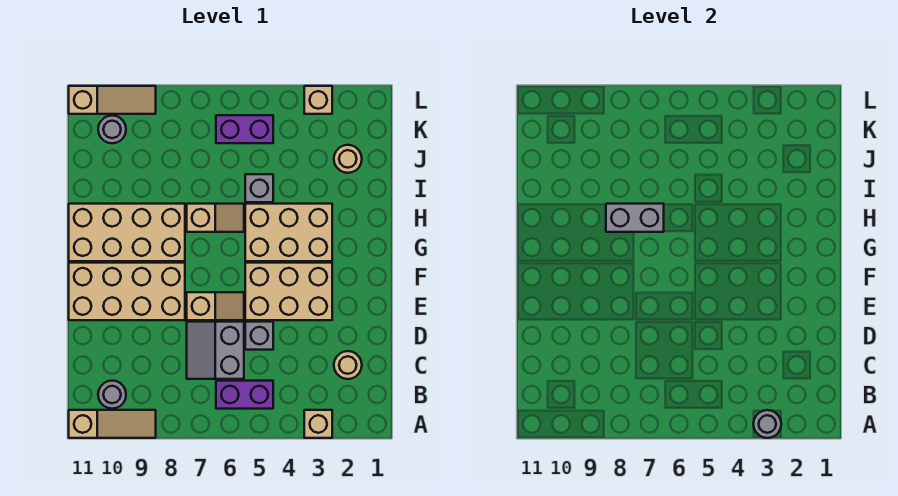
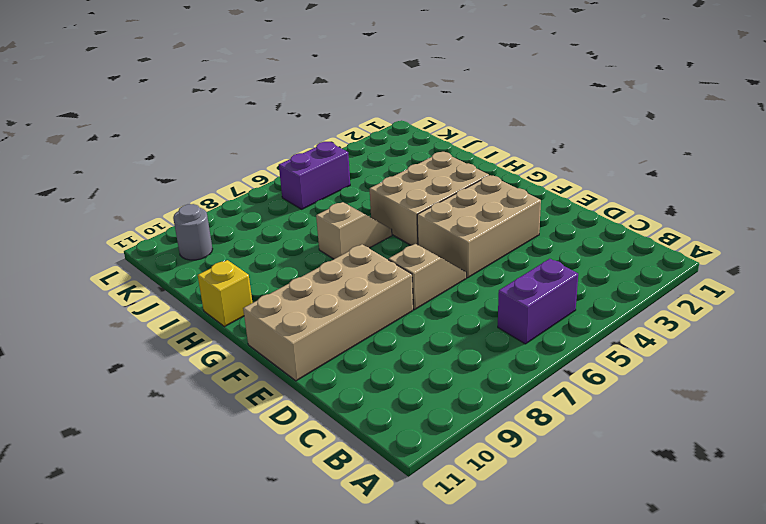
yellow brick H11 level 1 -> tan brick G8:H11 level 1
none -> tan brick A3 level 1
none -> tan slope A9:A11 level 1 top 11
none -> grey round brick B10 level 1

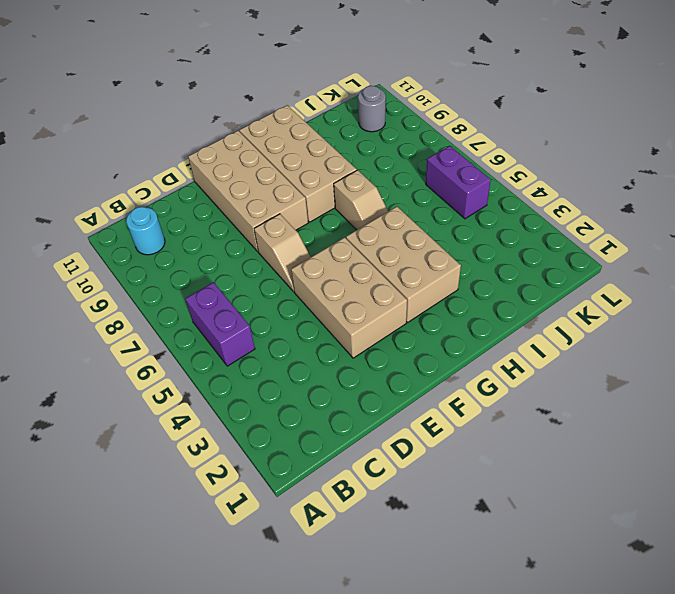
cyan round brick B10 level 1 -> grey round brick B10 level 1
none -> tan brick A3 level 1
none -> tan slope A9:A11 level 1 top 11
none -> tan round brick C2 level 1

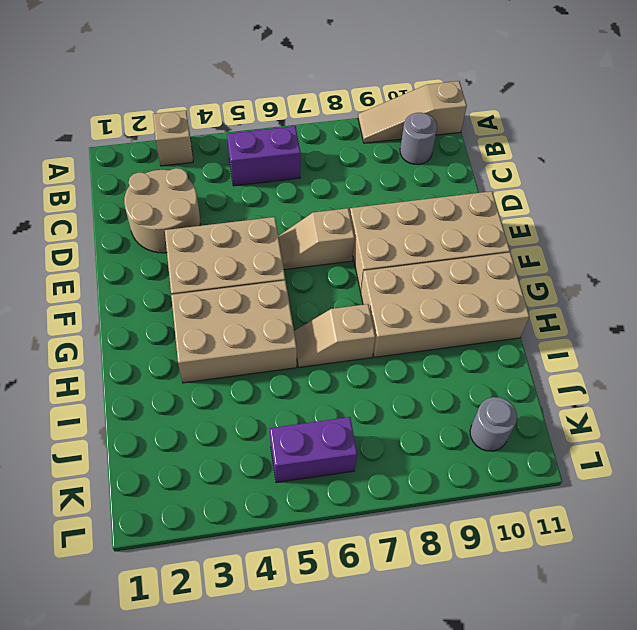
tan round brick C2:D3 level 1 -> tan round brick C2 level 1
none -> grey slope C6:D7 level 1 top 6
none -> grey brick D5 level 1
none -> grey brick I5 level 1

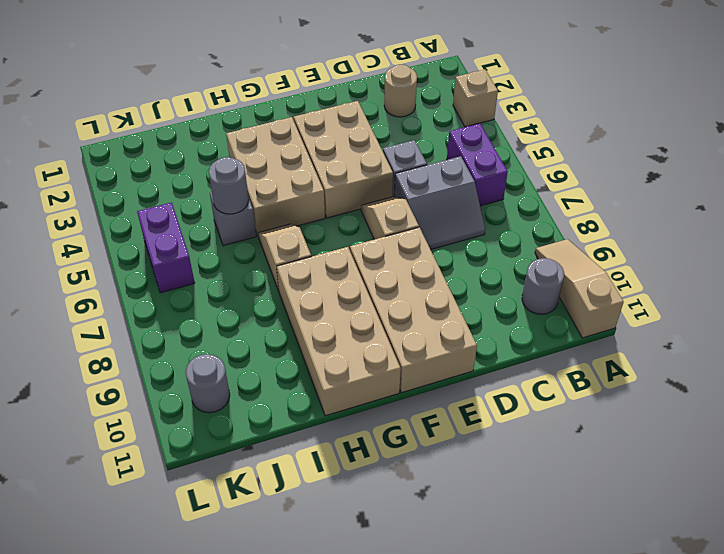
grey round brick I5 level 2 -> grey round brick A3 level 2
none -> tan round brick J2 level 1
none -> tan brick L3 level 1
none -> tan slope L9:L11 level 1 top 11

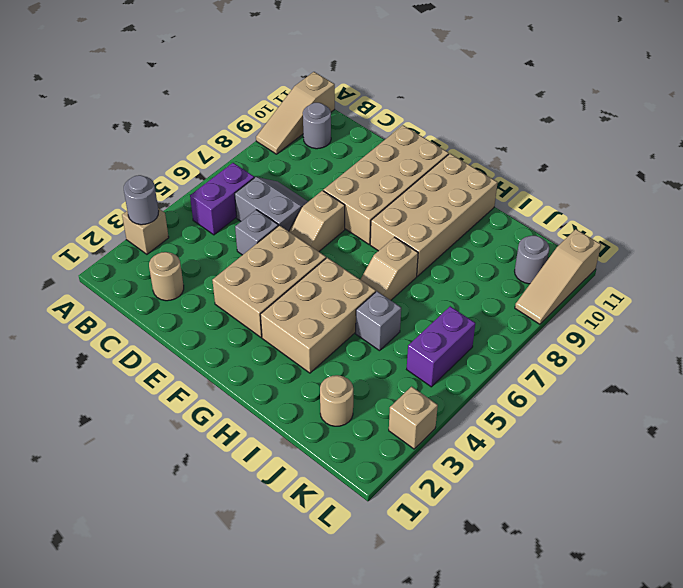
none -> grey brick H7:H8 level 2

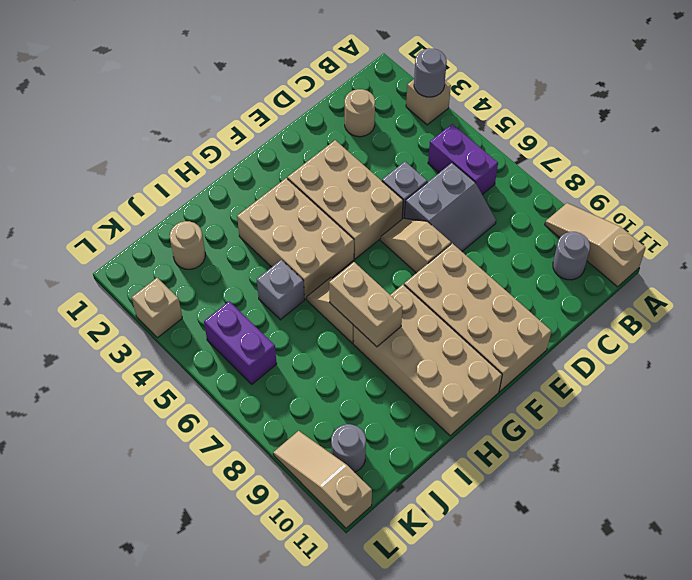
tan brick H7:H8 level 2 -> grey brick H7:H8 level 2

